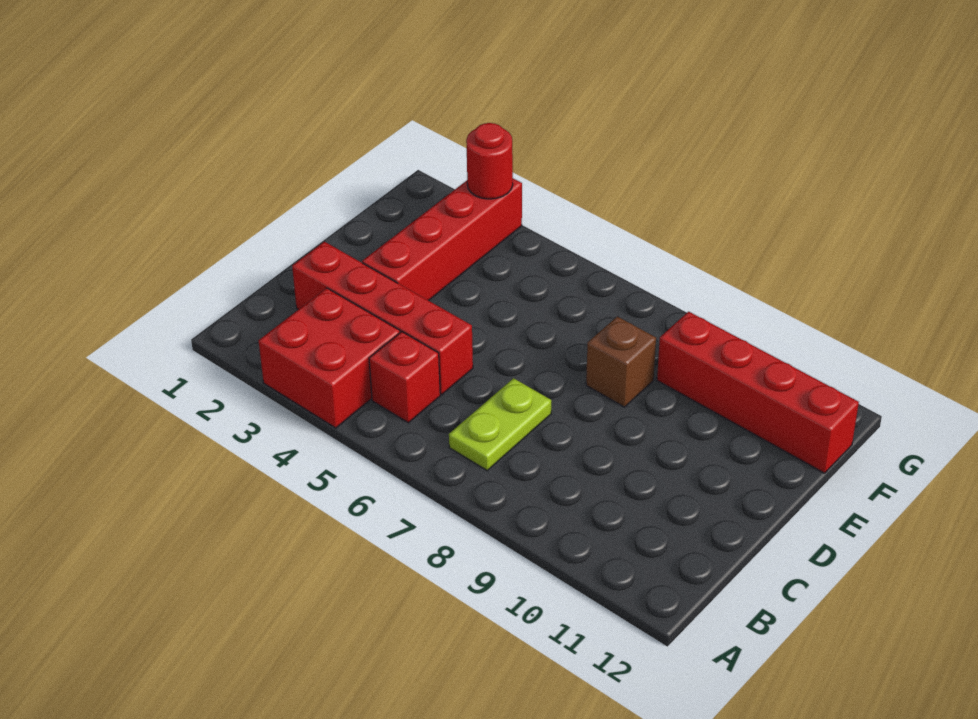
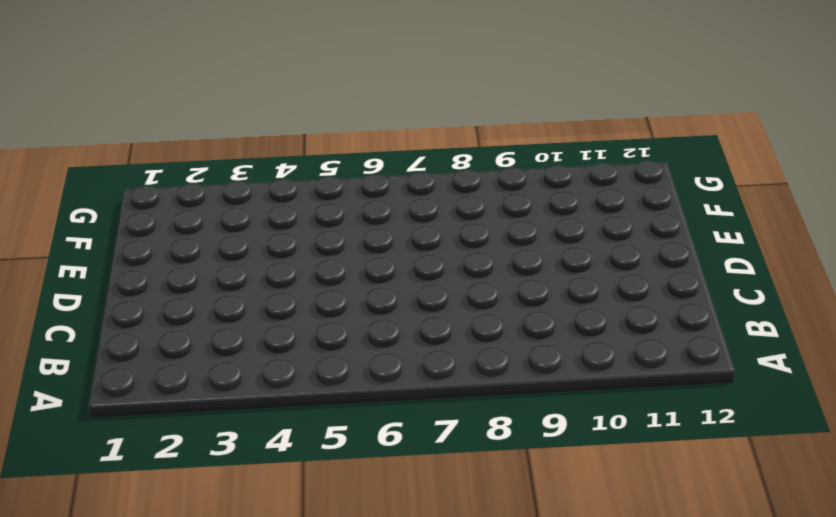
none -> red brick A3:B4 level 1
none -> red brick B5 level 1

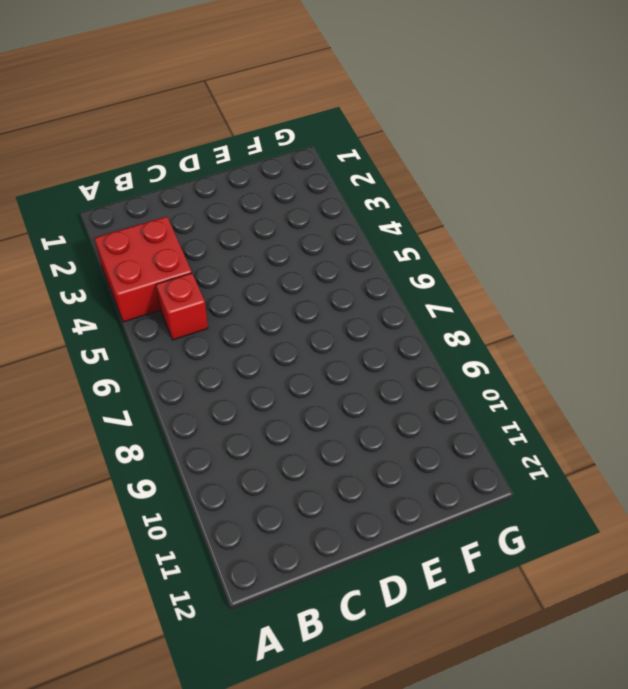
none -> lime plate B7:C7 level 1
none -> red brick C2:C5 level 1

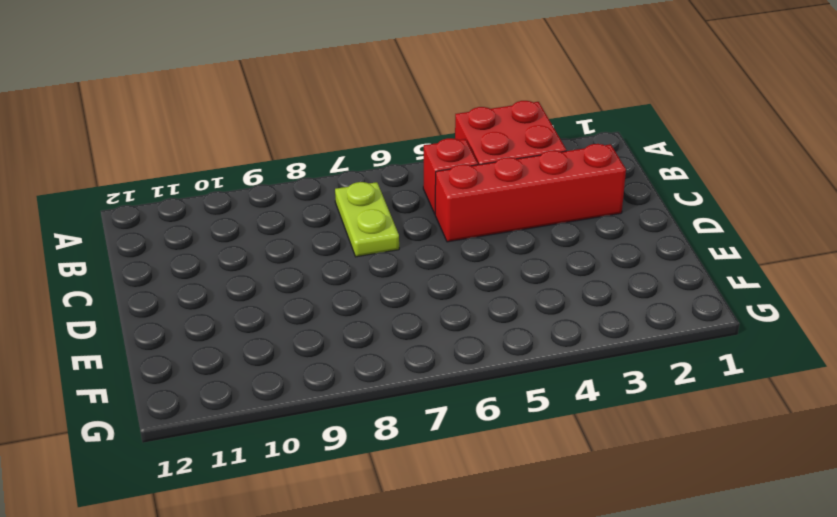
none -> red brick D3:G3 level 1
none -> brown brick E8 level 1

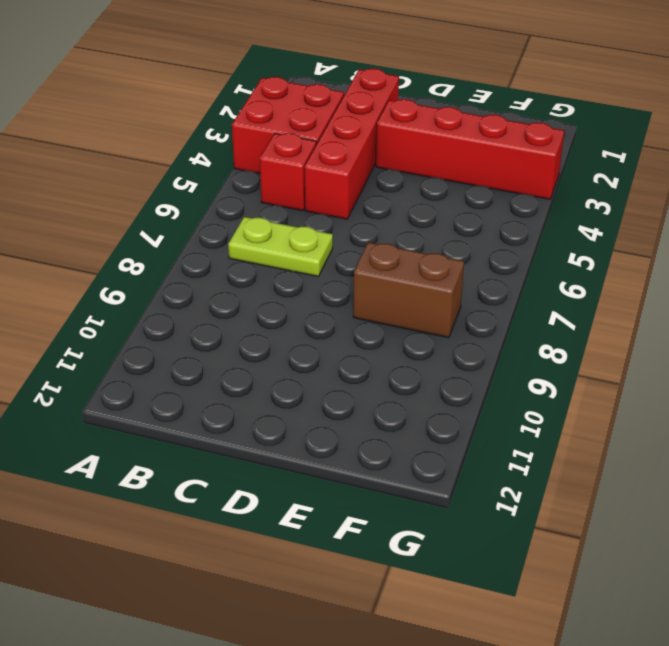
brown brick E8:F8 level 1 -> brown brick E8 level 1
none -> red brick F9:F12 level 1
none -> red round brick G3 level 2

